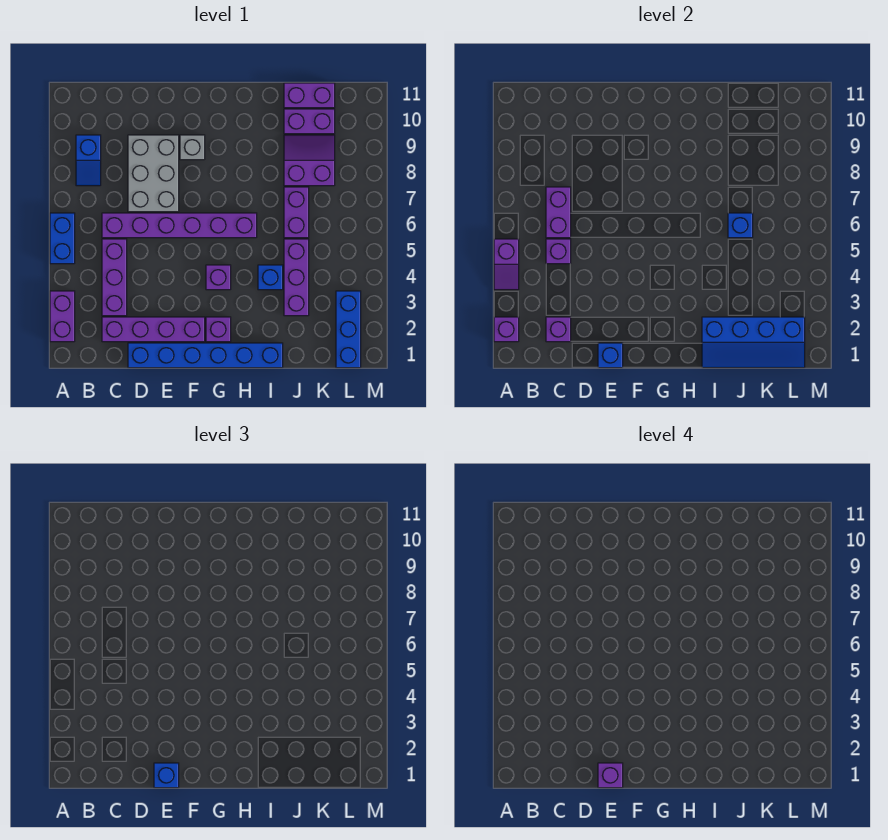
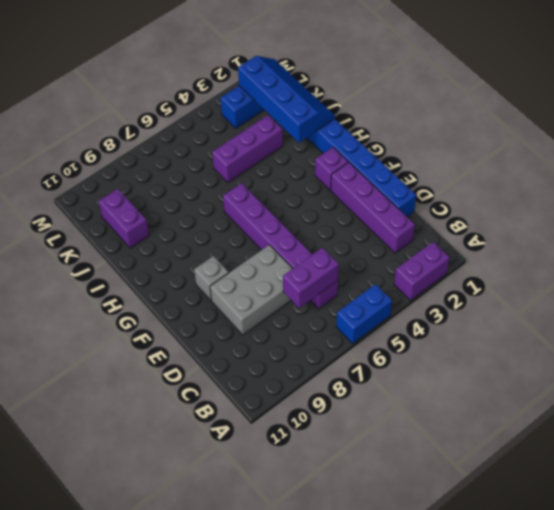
none -> blue slope B8:B9 level 1 top 9
none -> purple brick C3:C5 level 1
none -> purple brick G4 level 1

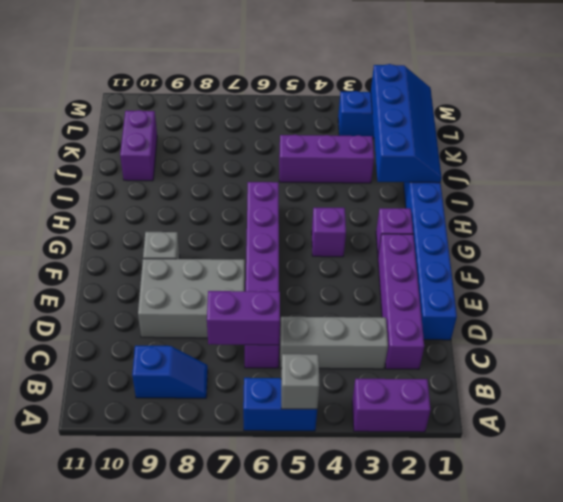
grey brick A5 level 2 -> purple slope A4:A5 level 2 top 5
grey brick C3:C5 level 1 -> purple brick C3:C5 level 1
none -> blue brick I4 level 1
none -> purple brick J6:J7 level 1
none -> purple slope J8:K9 level 1 top 8

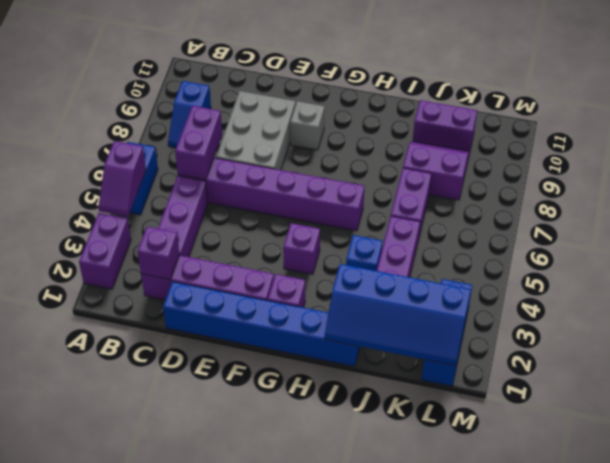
none -> purple brick J11:K11 level 1
none -> purple brick A2 level 2
none -> purple brick C5 level 2

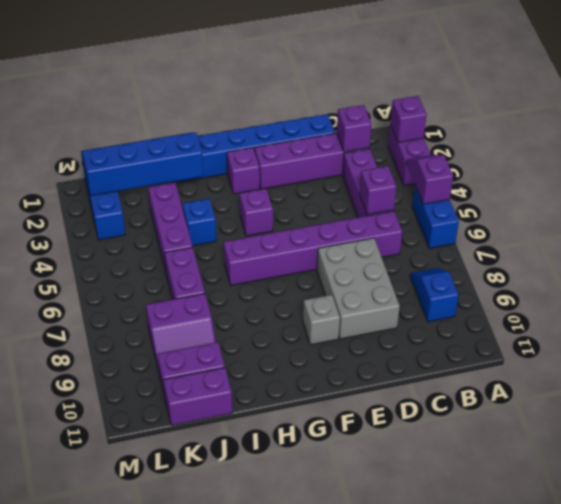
none -> purple brick C6:C7 level 2
none -> blue brick E1 level 2
none -> blue brick J6 level 2

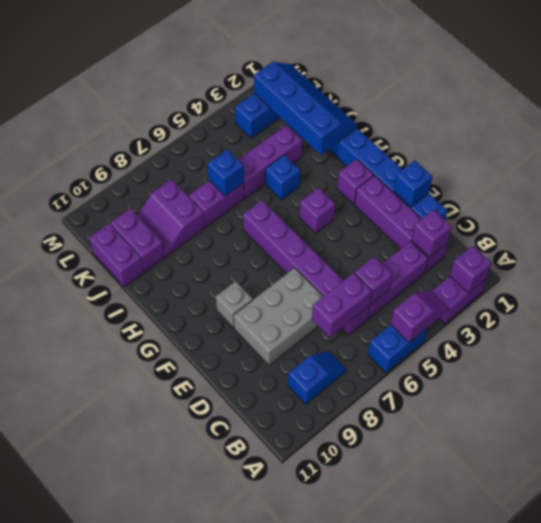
none -> blue brick E1 level 3
none -> purple brick E1 level 4

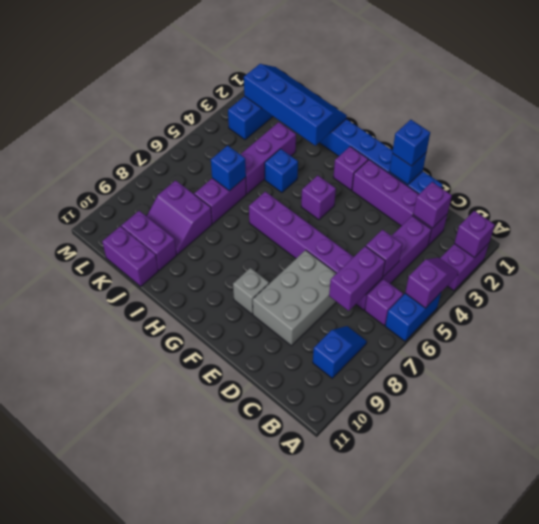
purple brick B6 level 1 -> purple brick E1 level 4

